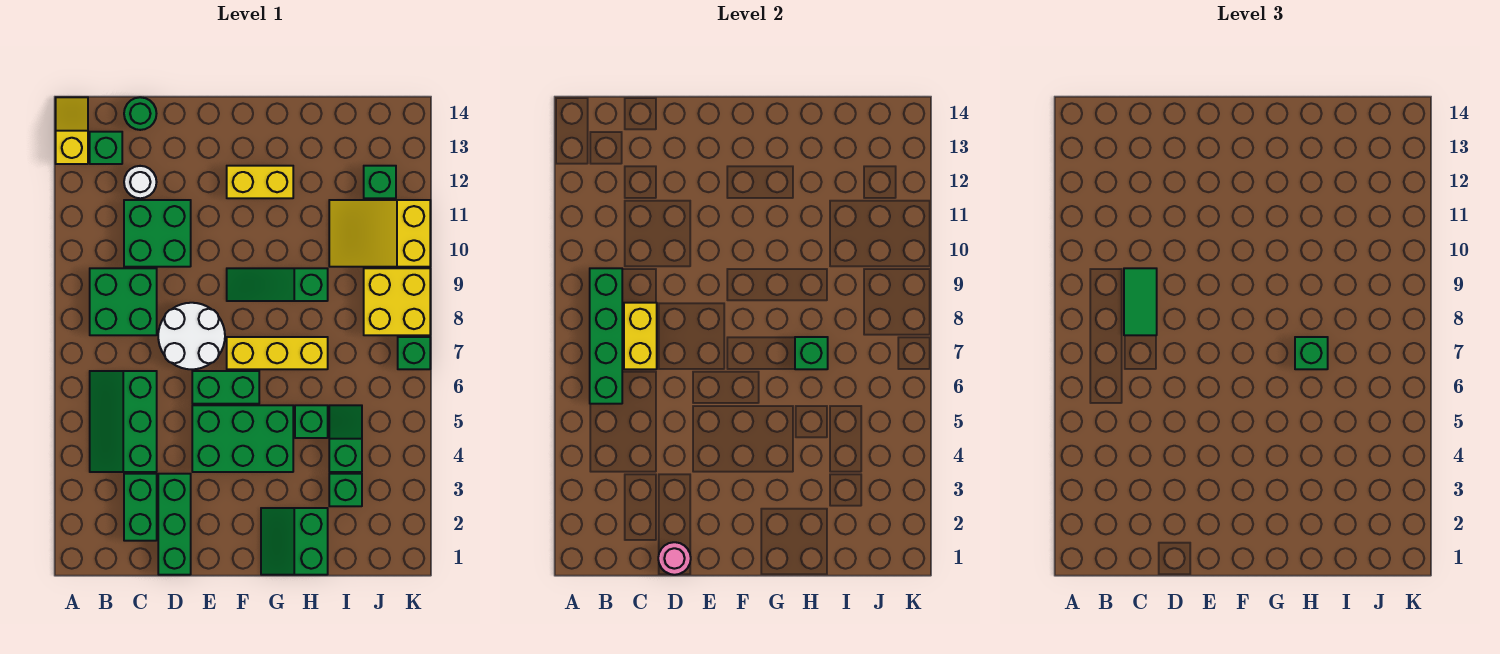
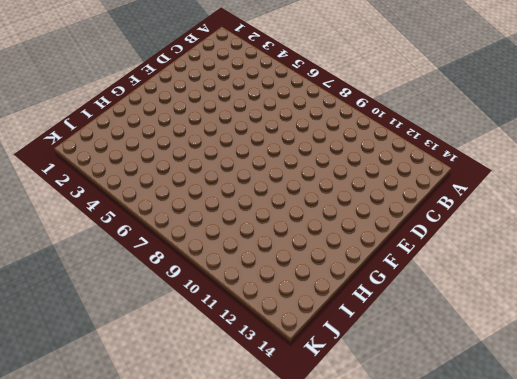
none -> yellow slope A13:A14 level 1 top 13
none -> green slope B4:C6 level 1 top C
none -> green brick B8:C9 level 1

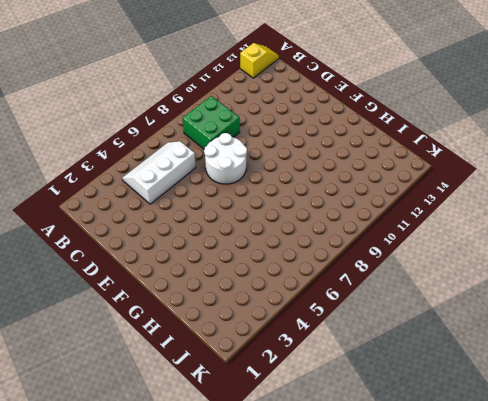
white slope B4:C6 level 1 top C -> green slope B4:C6 level 1 top C
none -> green brick B13 level 1
none -> green brick C2:C3 level 1
none -> green brick C10:D11 level 1

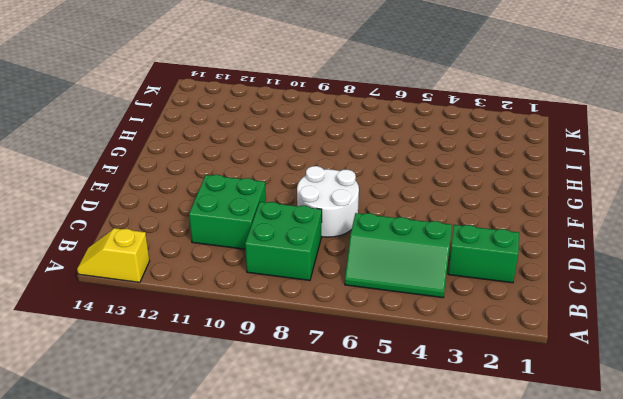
none -> green brick B13 level 1
none -> white round brick C12 level 1
none -> green round brick C14 level 1

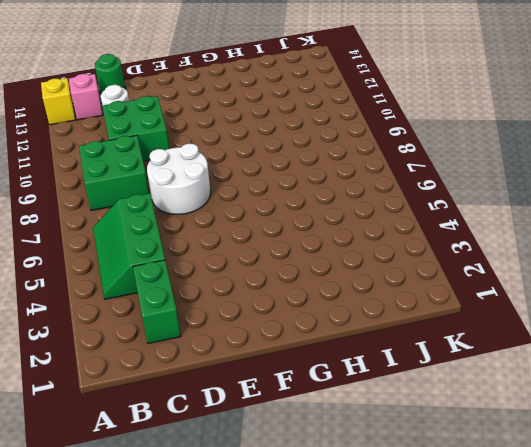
pink brick B13 level 1 -> green brick B13 level 1
none -> green brick D1:D3 level 1
none -> green brick E4:G5 level 1
none -> green brick E6:F6 level 1

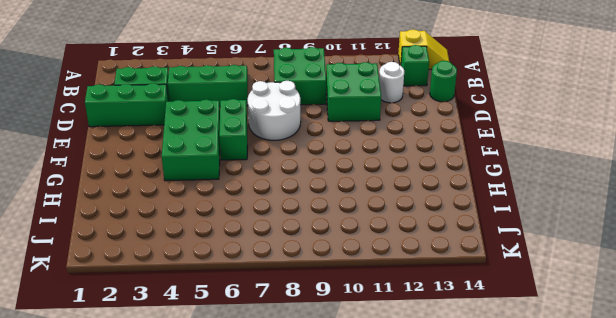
none -> yellow brick F7:H7 level 1
none -> green slope F9:H9 level 1 top H
none -> yellow brick F12:G12 level 1

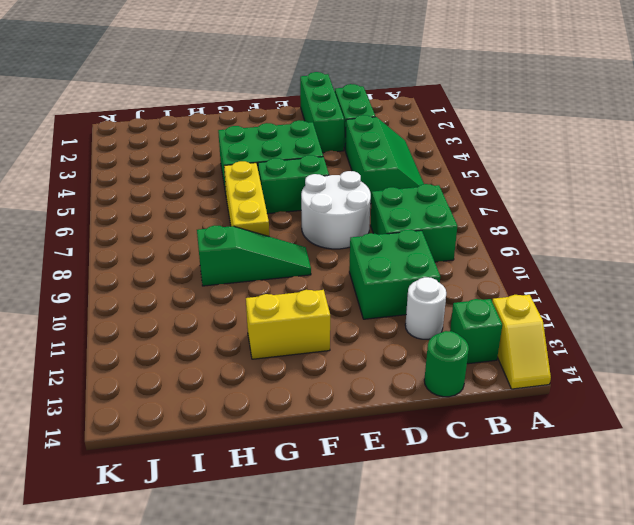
yellow brick G6:G8 level 1 -> yellow brick F7:H7 level 1
none -> green slope G1:H2 level 1 top H
none -> green brick H5 level 1
none -> green brick I3 level 1

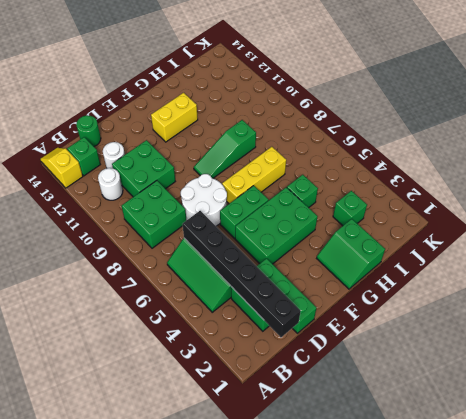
white round brick B11 level 1 -> none
black brick C1:C6 level 2 -> none
none -> green slope I4:I5 level 1 top 4
none -> yellow slope I10:K11 level 1 top K
none -> yellow brick J8:K9 level 1

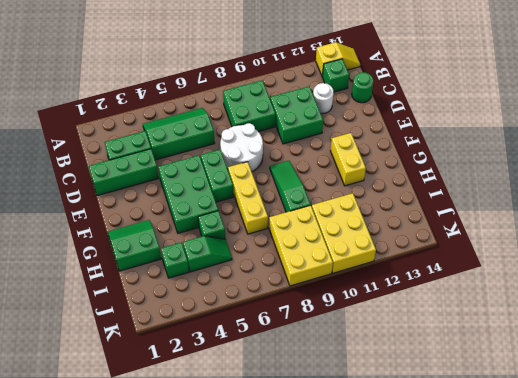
yellow brick I8:K9 level 1 -> yellow brick J8:K9 level 1
yellow brick I10:K11 level 1 -> yellow slope I10:K11 level 1 top K
none -> green brick J12 level 1
none -> green brick K7 level 1
none -> green brick B6:B9 level 2

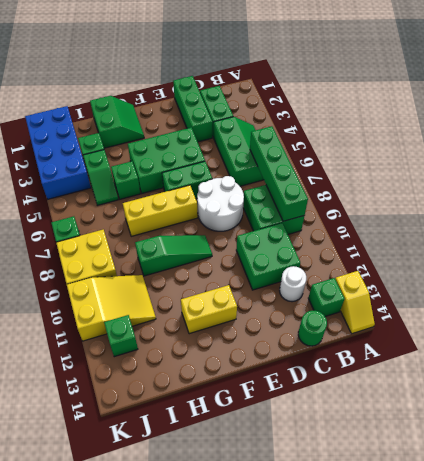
blue brick J1:K4 level 1 -> none
none -> yellow brick C7:C8 level 2
none -> pink round brick D1 level 2
none -> green brick H7 level 2

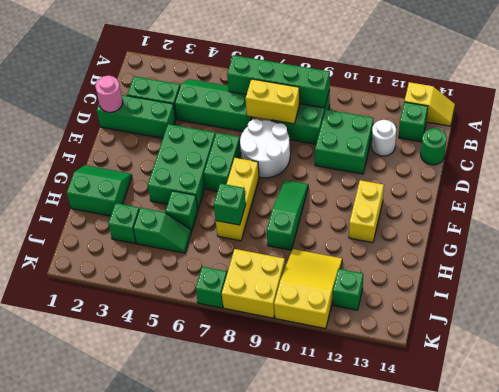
none -> green tile C8:C9 level 3
none -> green brick H7 level 3

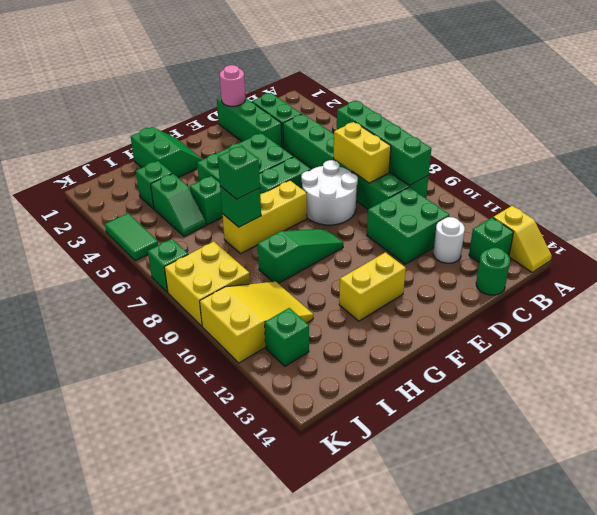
green tile K4:K5 level 1 -> green tile C8:C9 level 3

